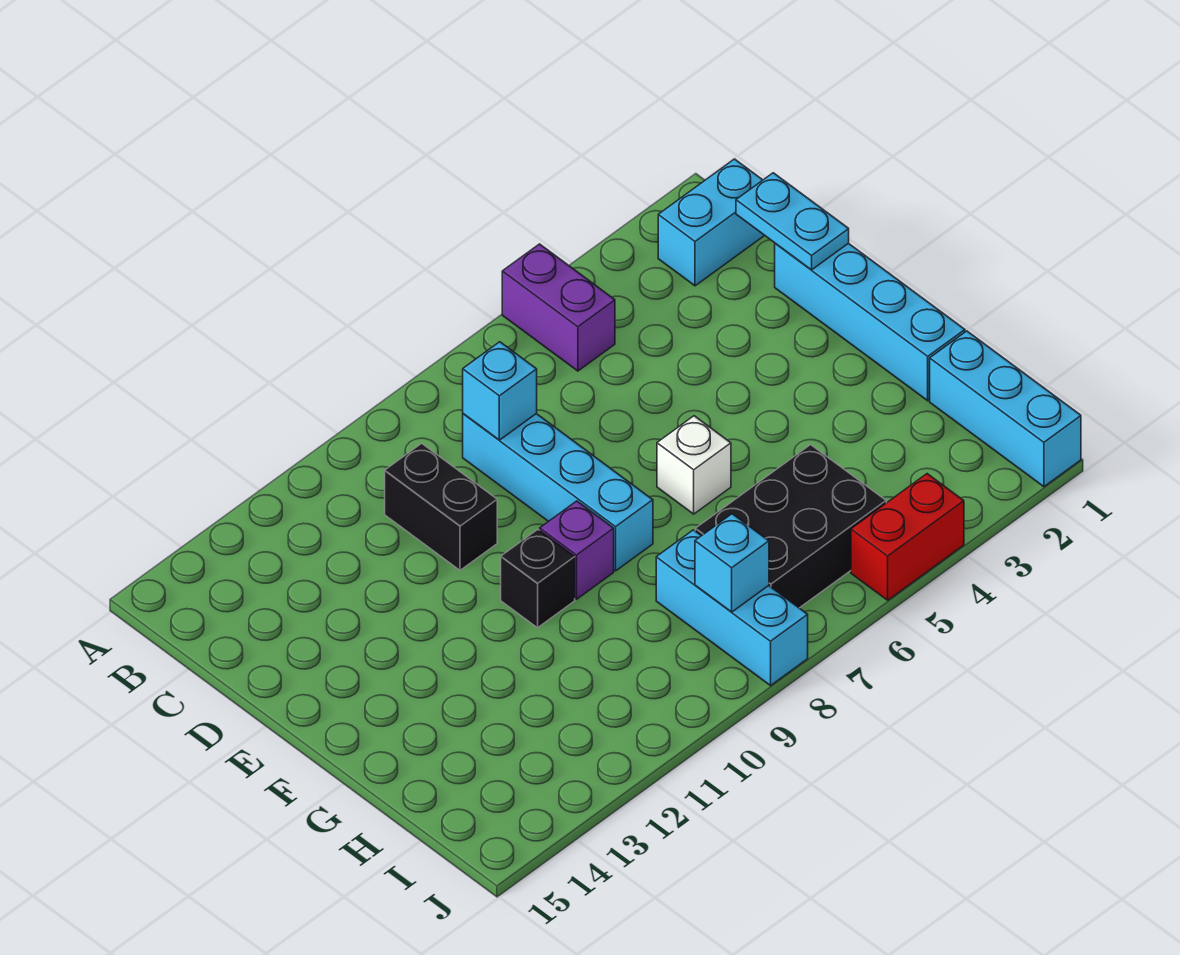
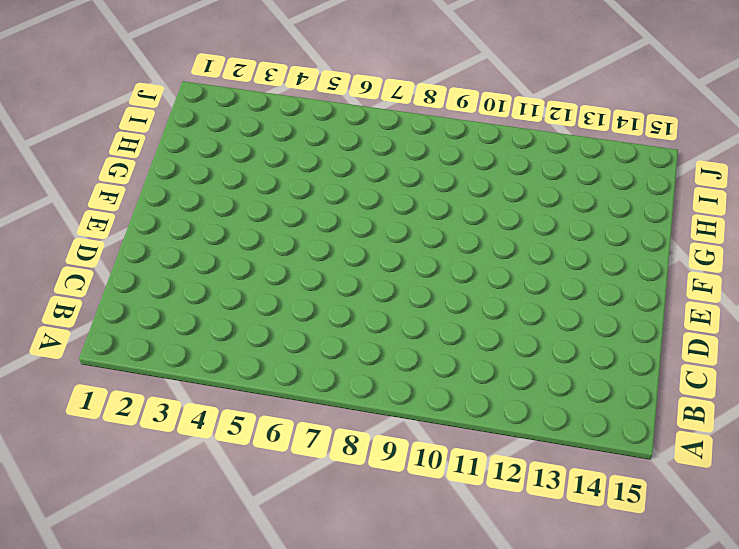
none -> purple brick A5:B5 level 1
none -> cyan brick B1:B2 level 1
none -> cyan brick C8:F8 level 1

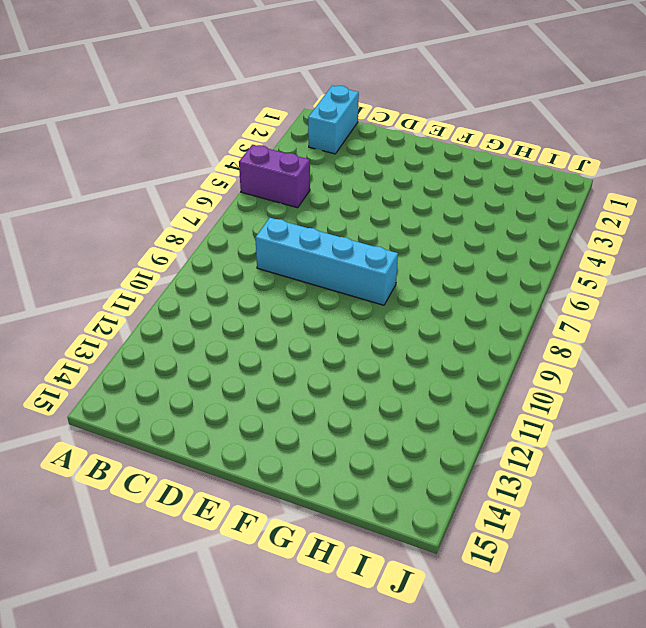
none -> black brick C10:D10 level 1
none -> cyan brick D1:G1 level 1
none -> white brick F6 level 1

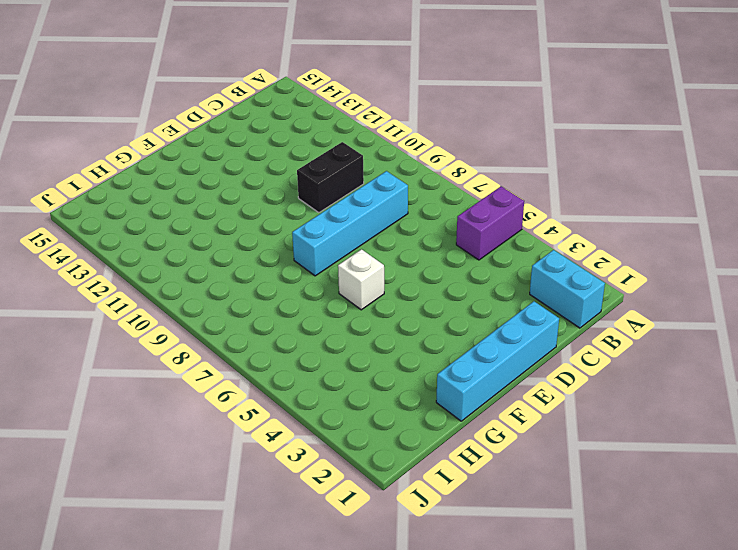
none -> purple brick F9 level 1
none -> black brick F10 level 1
none -> cyan brick H1:J1 level 1

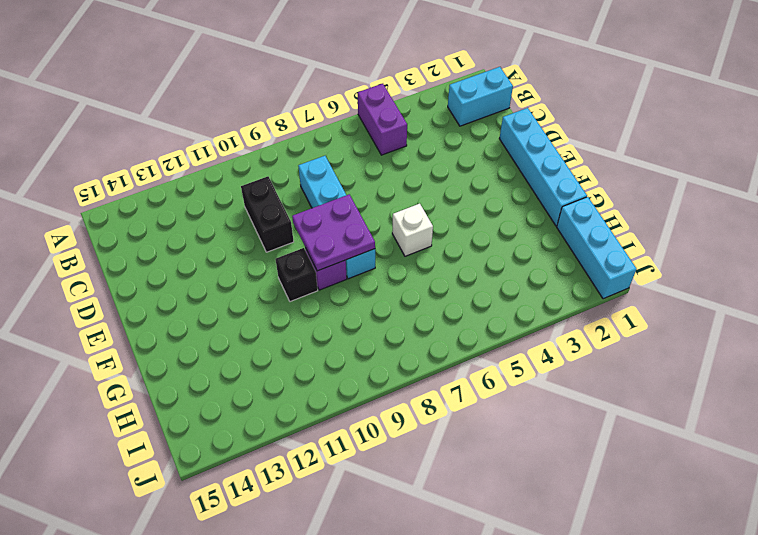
purple plate E8:F9 level 2 -> none
none -> black brick H5:I7 level 1
none -> cyan brick H8:J8 level 1
none -> red brick J4:J5 level 1

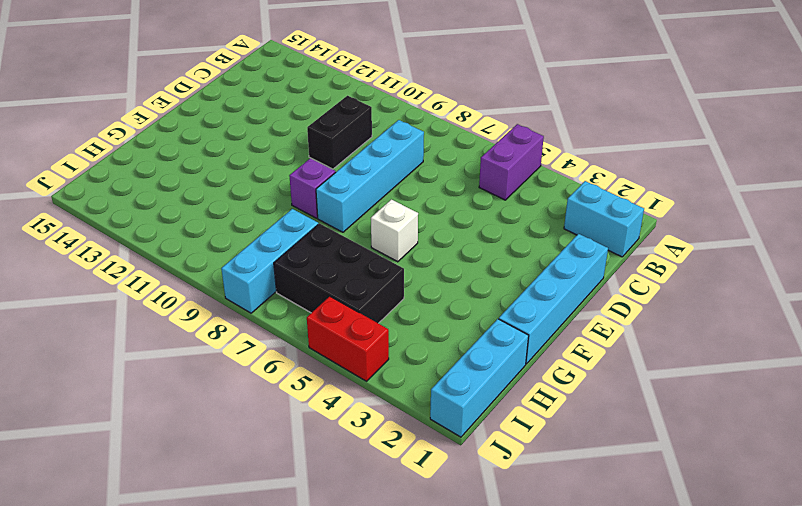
none -> black brick F10 level 1
none -> cyan plate C1:D1 level 2
none -> cyan brick C8 level 2

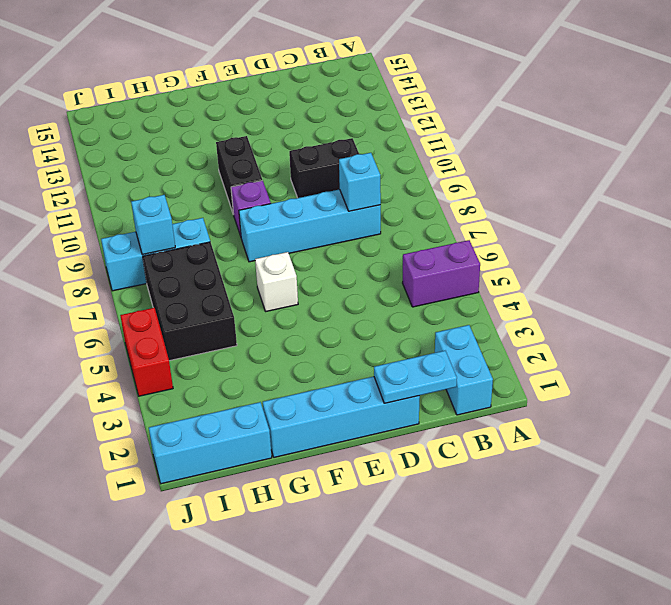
black brick F10:F11 level 1 -> black brick F10 level 1

